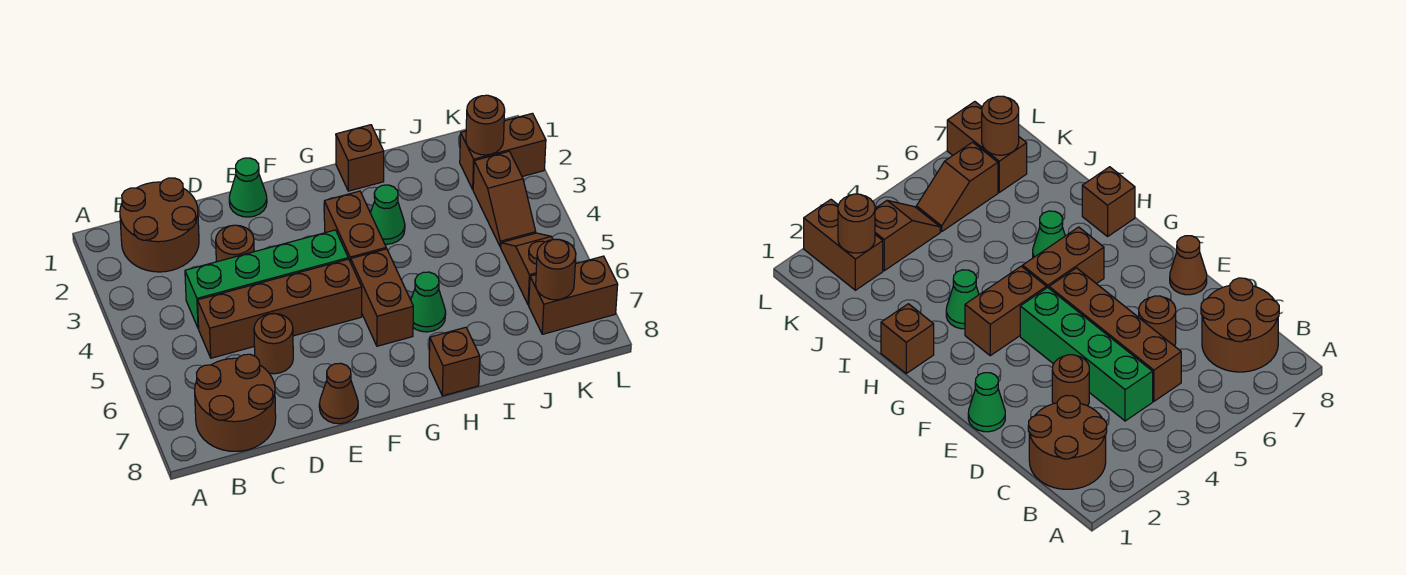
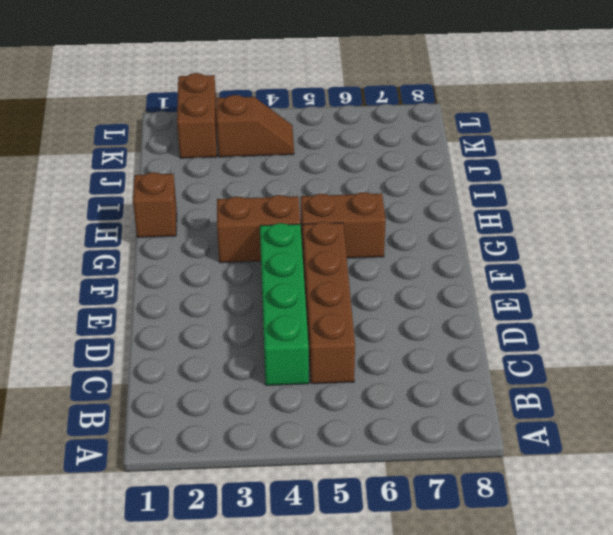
none -> brown round brick B1:C2 level 1
none -> brown round brick B7:C8 level 1
none -> brown round brick D3 level 1

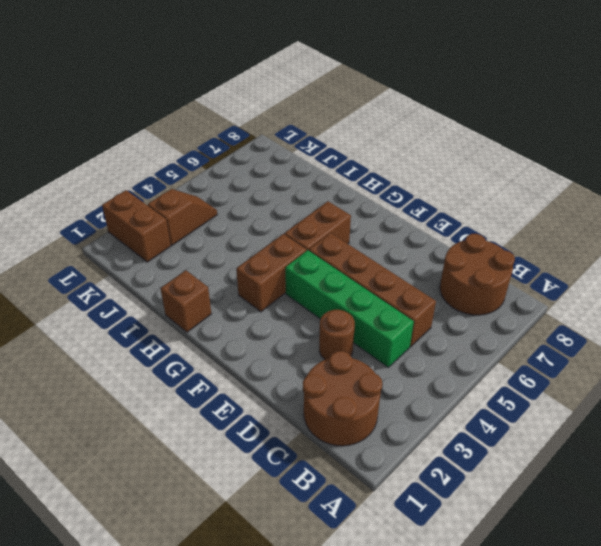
none -> brown round brick D6 level 1
none -> green cone E1 level 1
none -> brown cone E8 level 1

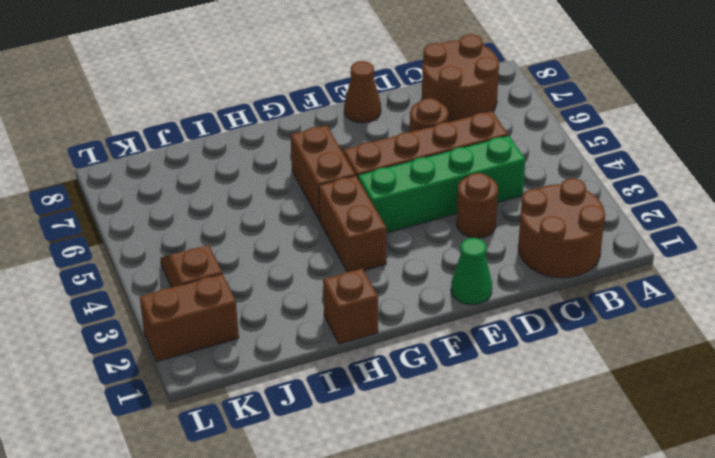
none -> green cone H3 level 1
none -> green cone H6 level 1
none -> brown brick H8 level 1

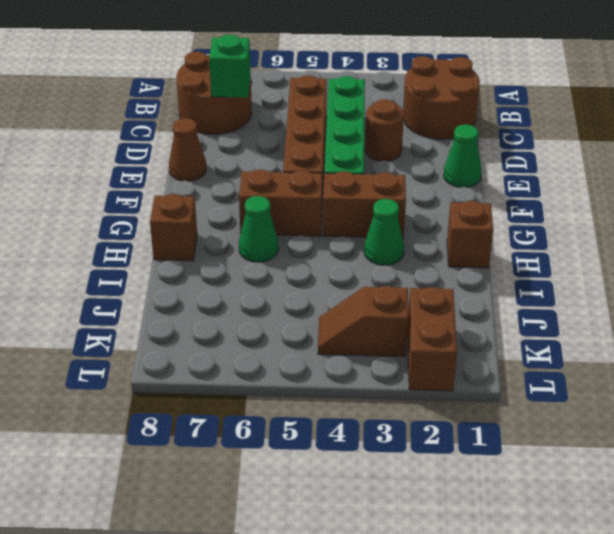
green brick C7 level 2 -> none
none -> brown round brick D6 level 1
none -> brown slope K5:K6 level 1 top 6
none -> brown brick K7:L7 level 1

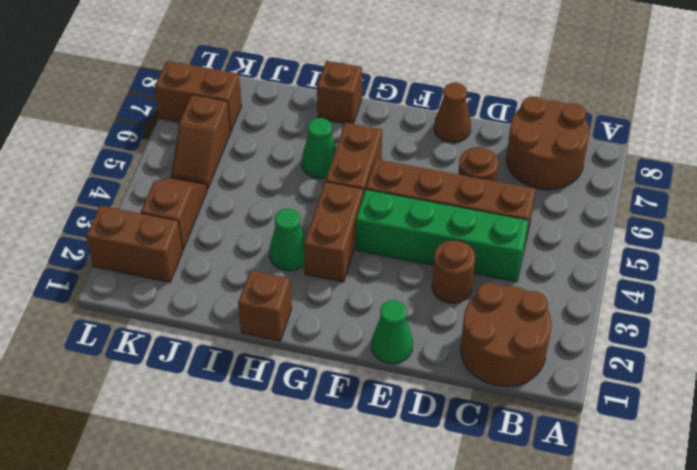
none -> brown round brick K2 level 2
none -> brown round brick K7 level 2

